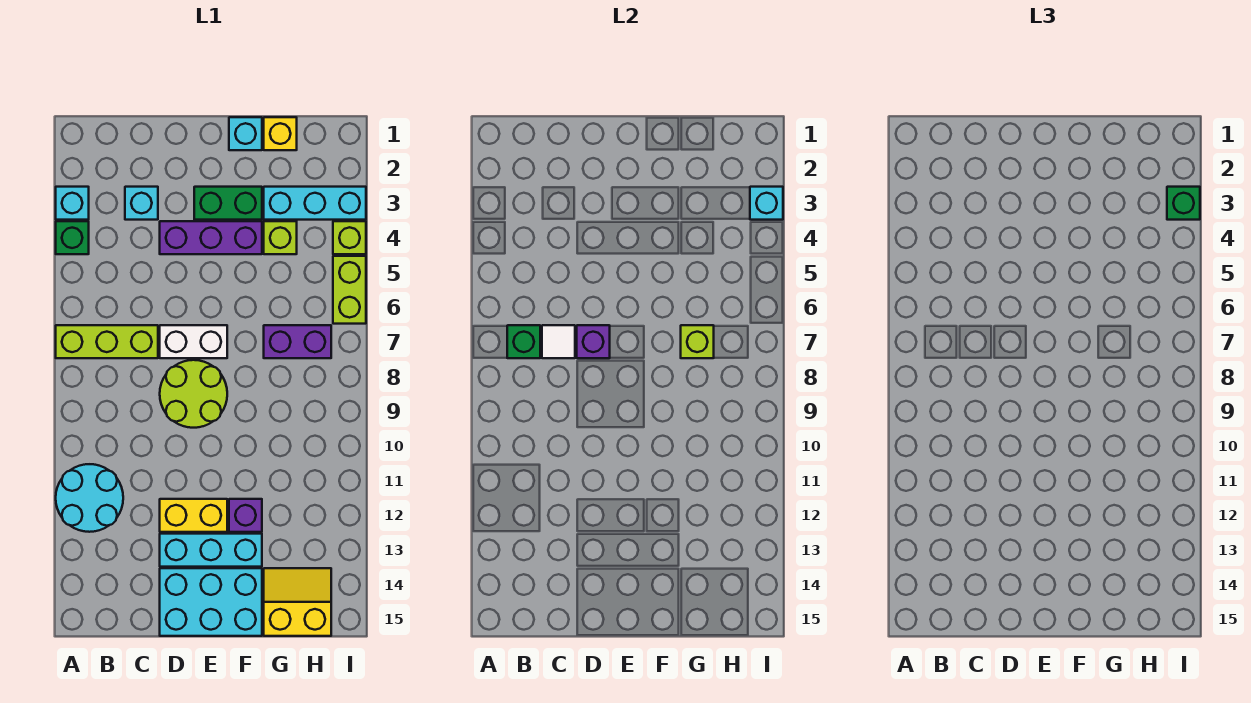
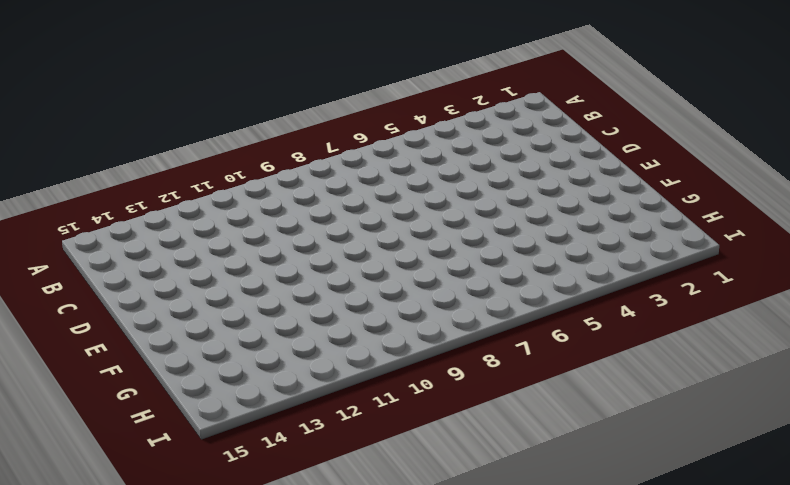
none -> cyan brick A3 level 1
none -> green brick A4 level 1
none -> lime brick A7:C7 level 1

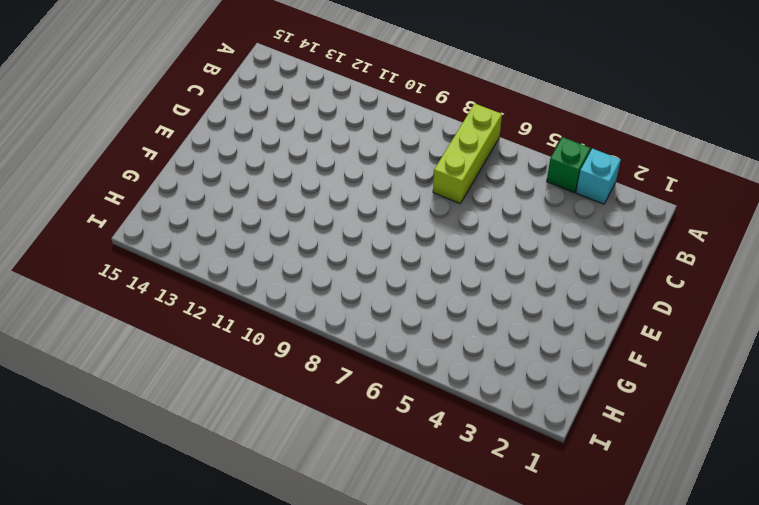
none -> cyan round brick A11:B12 level 1
none -> cyan brick C3 level 1
none -> purple brick D4:F4 level 1

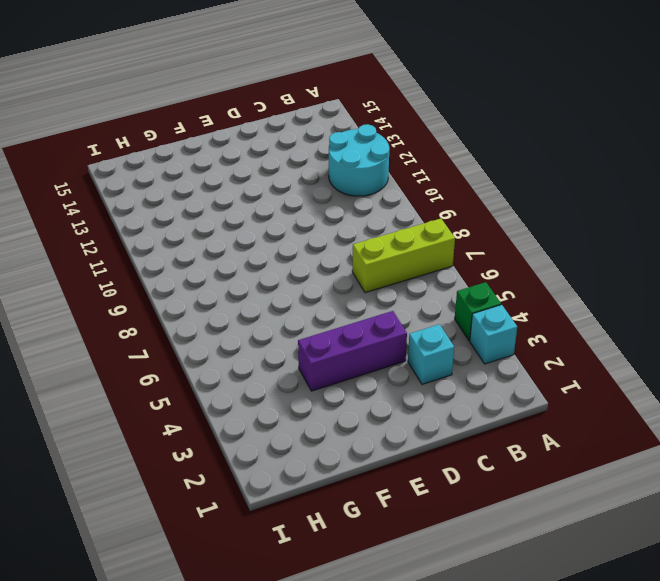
none -> white brick D7:E7 level 1
none -> lime round brick D8:E9 level 1
none -> yellow brick D12:E12 level 1

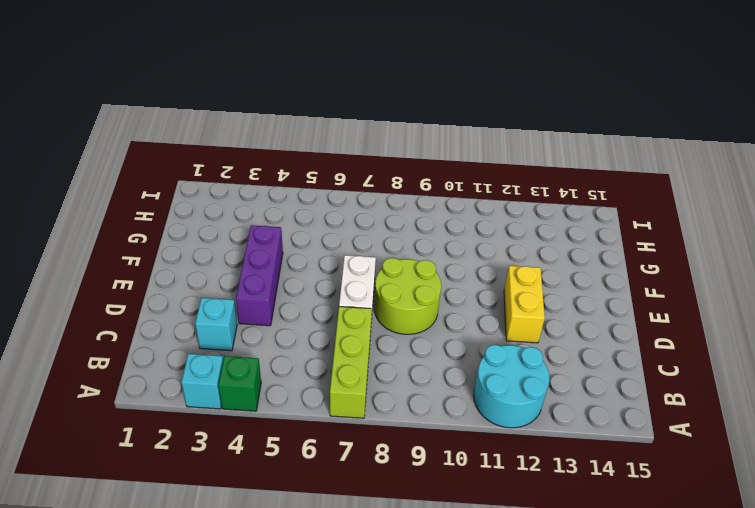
none -> cyan brick D13:F13 level 1
none -> cyan brick D14:F15 level 1
none -> green brick E3:F3 level 1

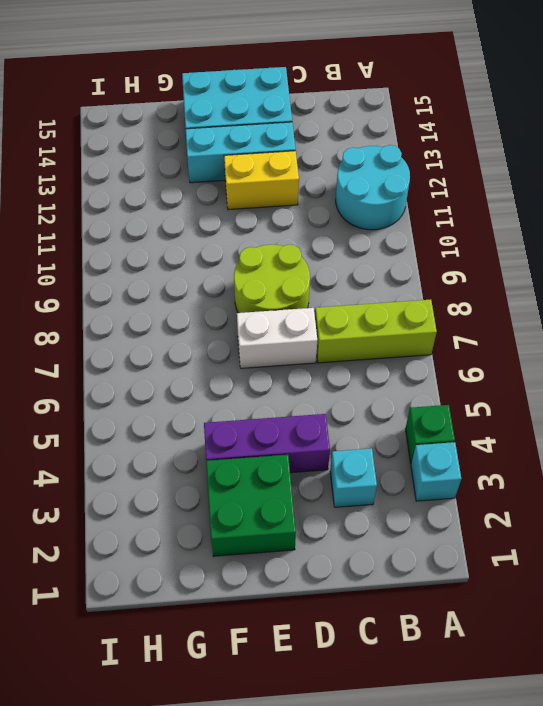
green brick E2:F3 level 1 -> green brick E3:F3 level 1
none -> cyan brick F1 level 1
none -> purple brick F12 level 1
none -> yellow brick G1 level 1

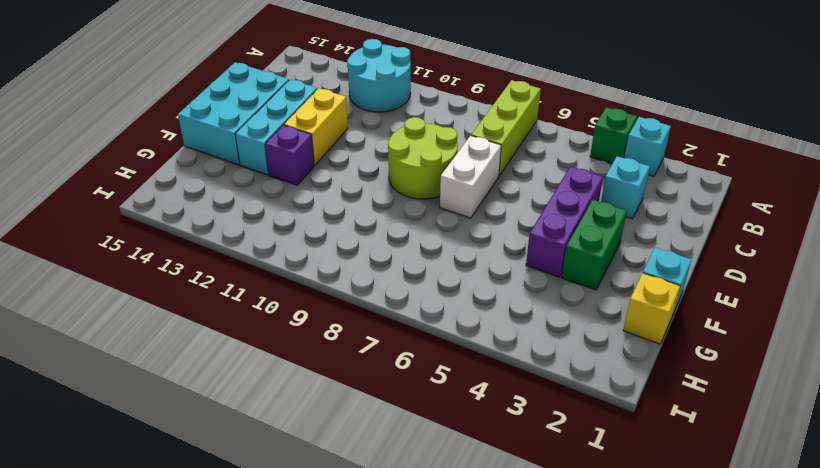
none -> cyan brick G3:I3 level 1
none -> lime brick G4 level 1
none -> purple brick G7:H7 level 1

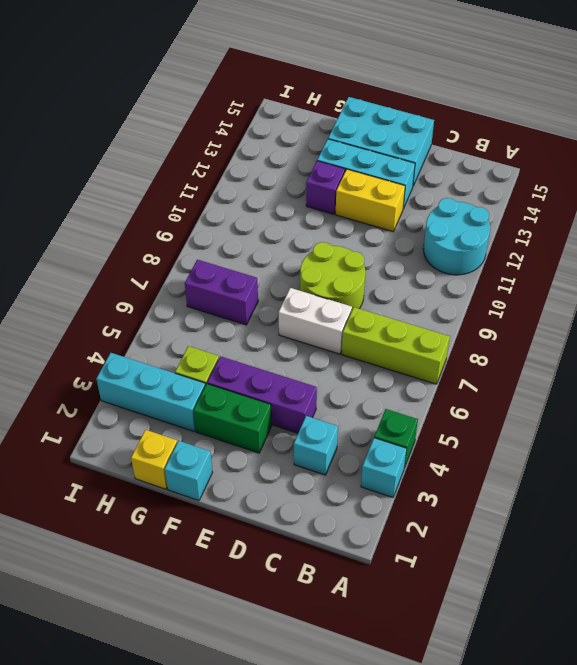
none -> yellow slope G14:H15 level 1 top 15
none -> lime brick I4 level 1
none -> lime brick I5:I6 level 1

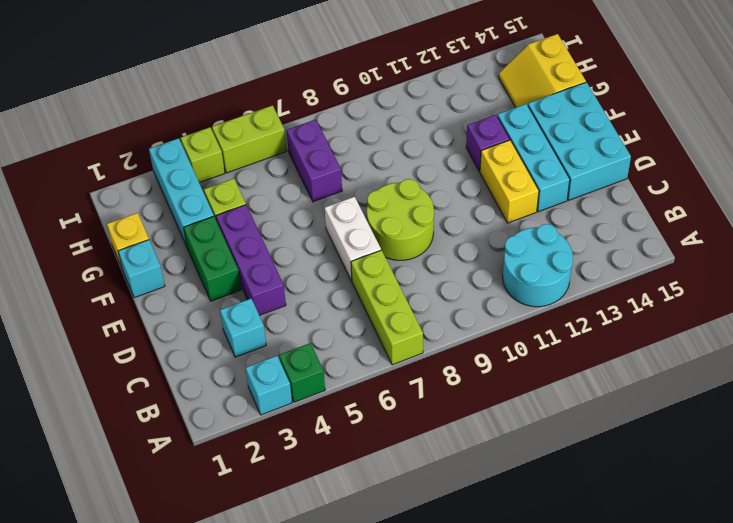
none -> green brick B7 level 2
none -> white tile C7 level 2
none -> purple brick D7 level 2

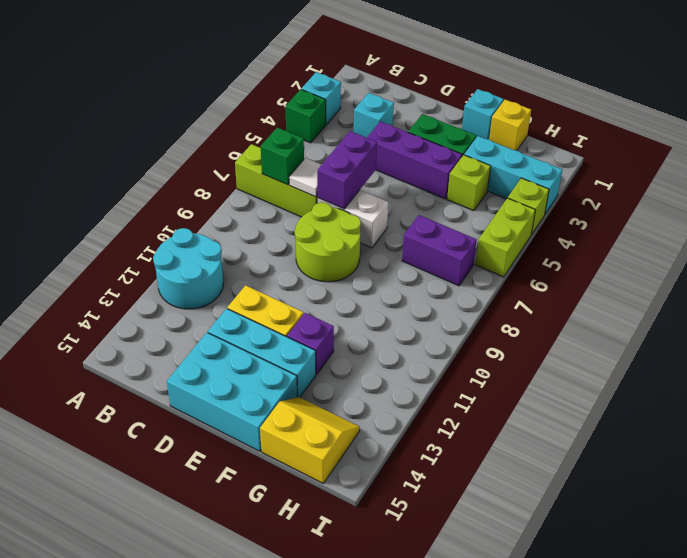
purple brick D6:D7 level 2 -> purple brick D7 level 2
none -> lime brick G7 level 2
none -> cyan brick I3 level 2
none -> green brick I3 level 3

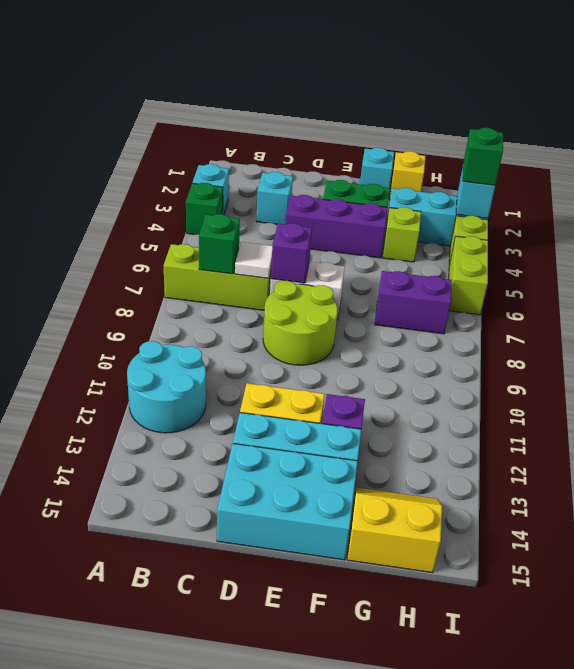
none -> lime brick G7 level 2

